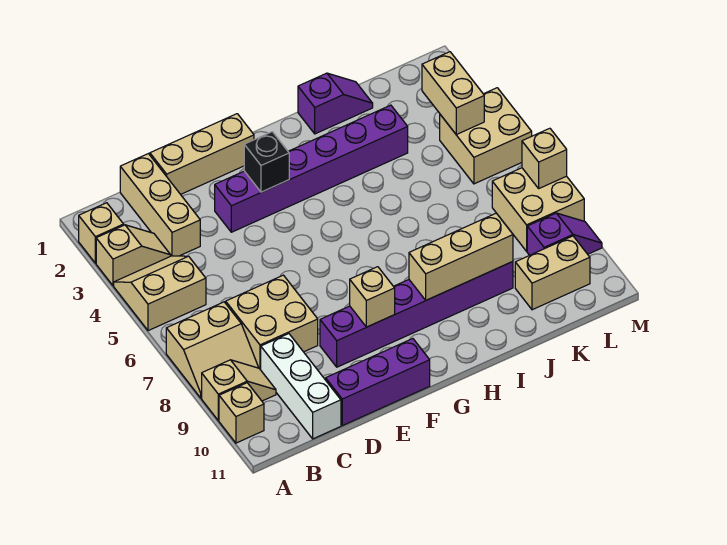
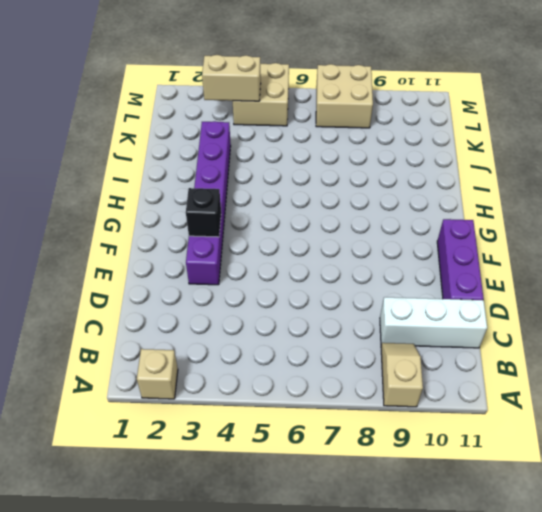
none -> tan slope A3:B3 level 1 top A
none -> tan slope A4:B5 level 1 top 5
none -> tan slope A7:B8 level 1 top 7

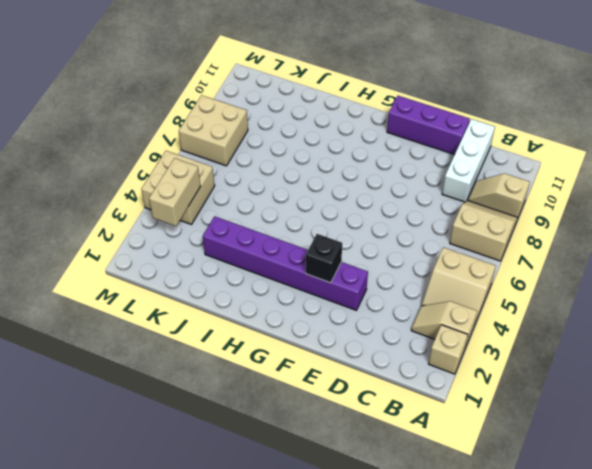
none -> tan brick A10 level 1
none -> tan brick C1:C3 level 1
none -> tan brick C7:D8 level 1

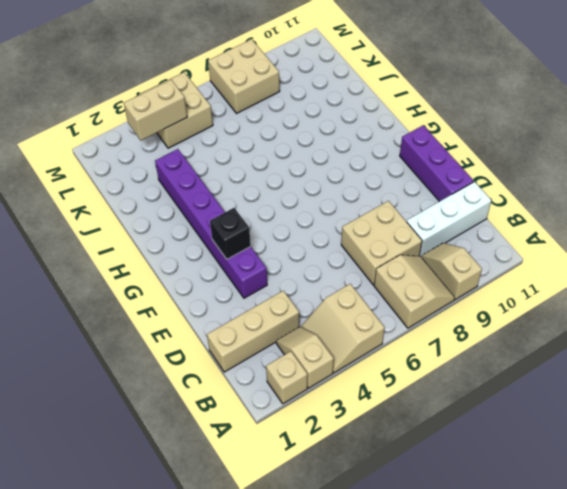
none -> tan brick A10 level 1
none -> tan brick D1:F1 level 1
none -> purple brick E9:J9 level 1

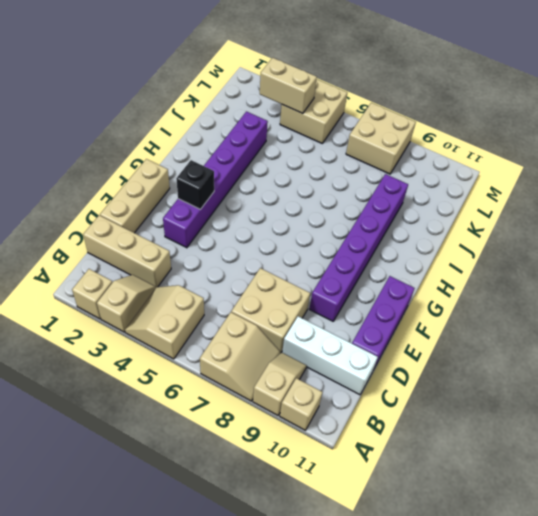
none -> purple slope I1:J1 level 1 top I
none -> tan brick K10:L10 level 1
none -> purple slope L9:M9 level 1 top L

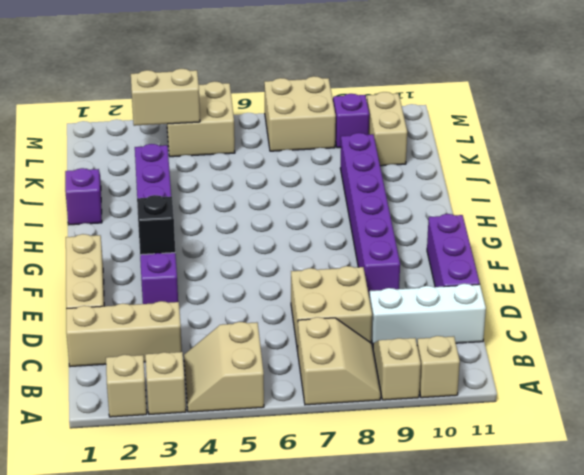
none -> tan brick F9 level 2
none -> tan brick H9:J9 level 2
none -> tan brick M7 level 2

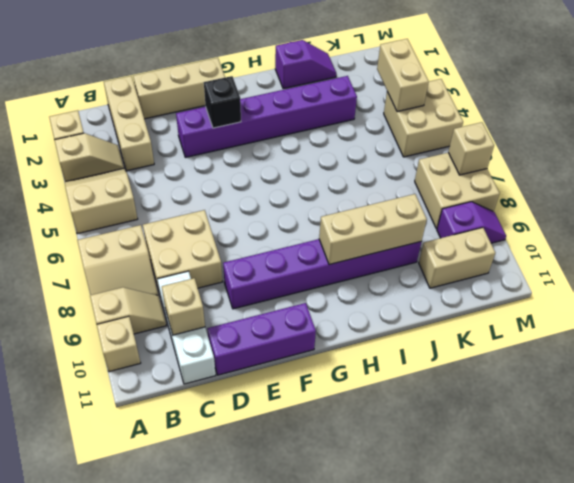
tan brick C10 level 2 -> tan brick F9 level 2

